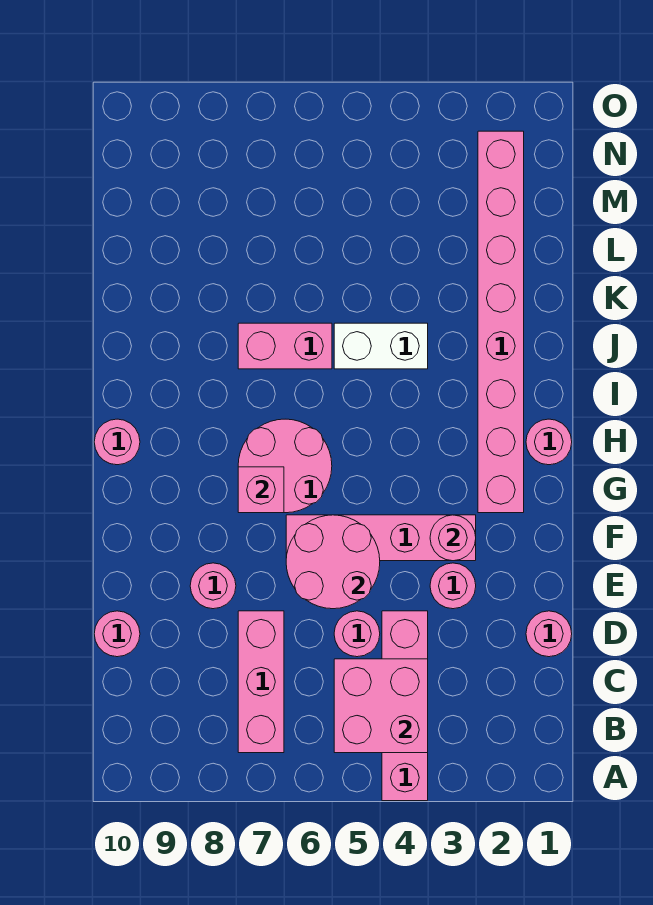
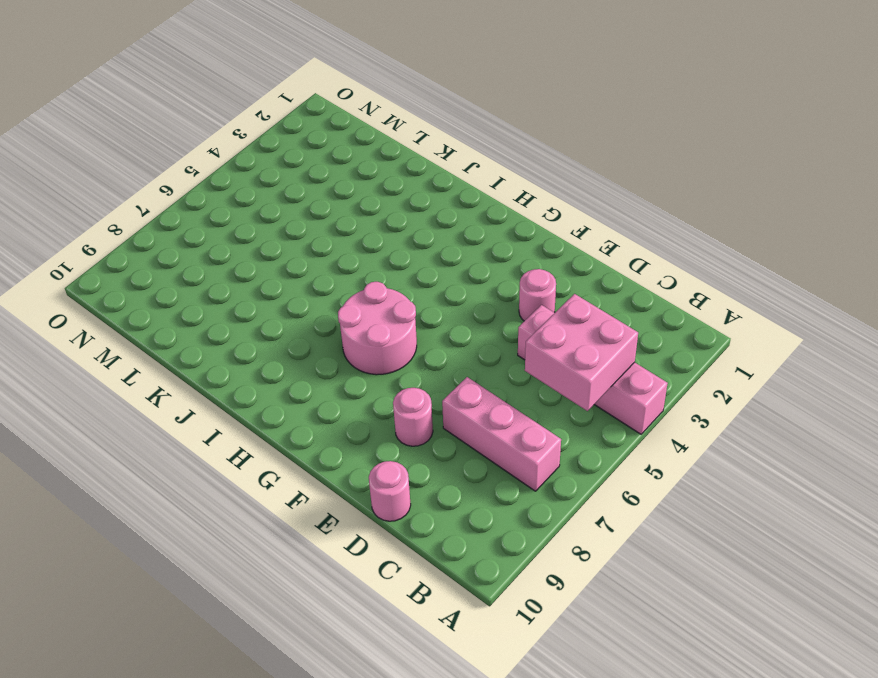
none -> pink round brick D1 level 1
none -> pink round brick D5 level 1
none -> pink brick F3:F6 level 1

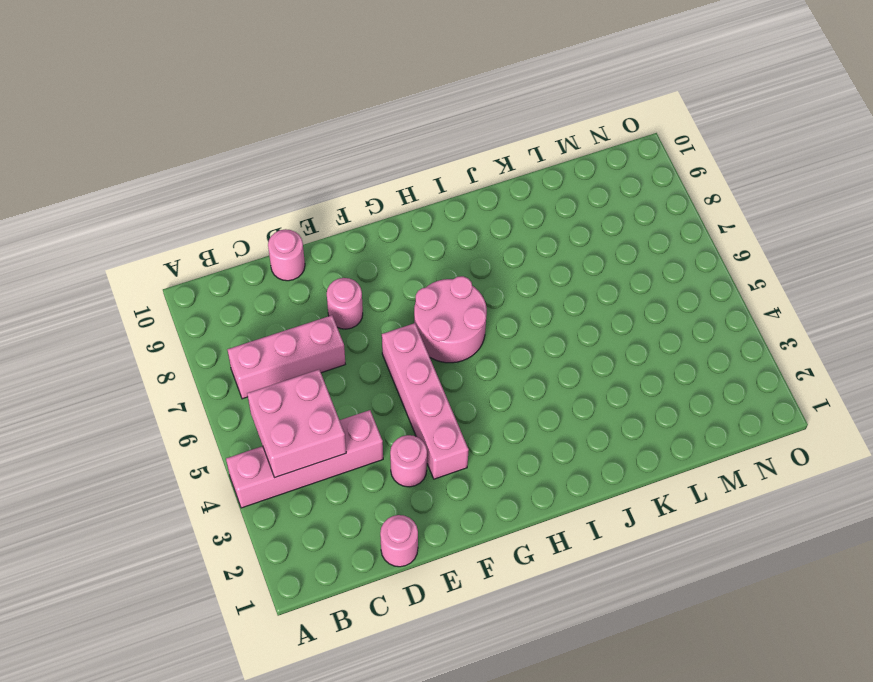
none -> pink round brick D5 level 1
none -> pink brick G2:N2 level 1
none -> pink round brick H1 level 1

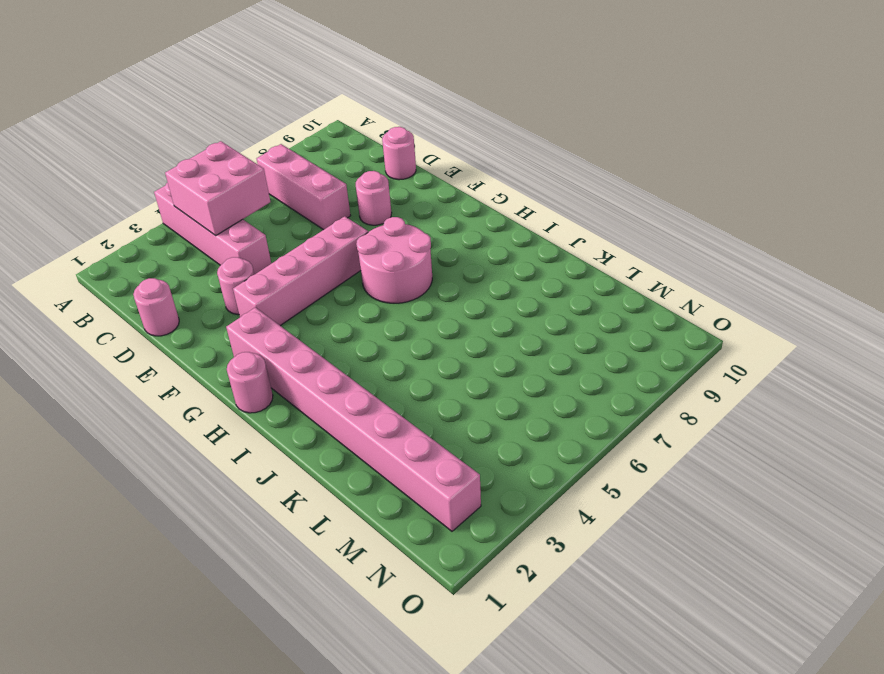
none -> pink round brick D5 level 1
none -> pink round brick H10 level 1
none -> white brick J4:J5 level 1

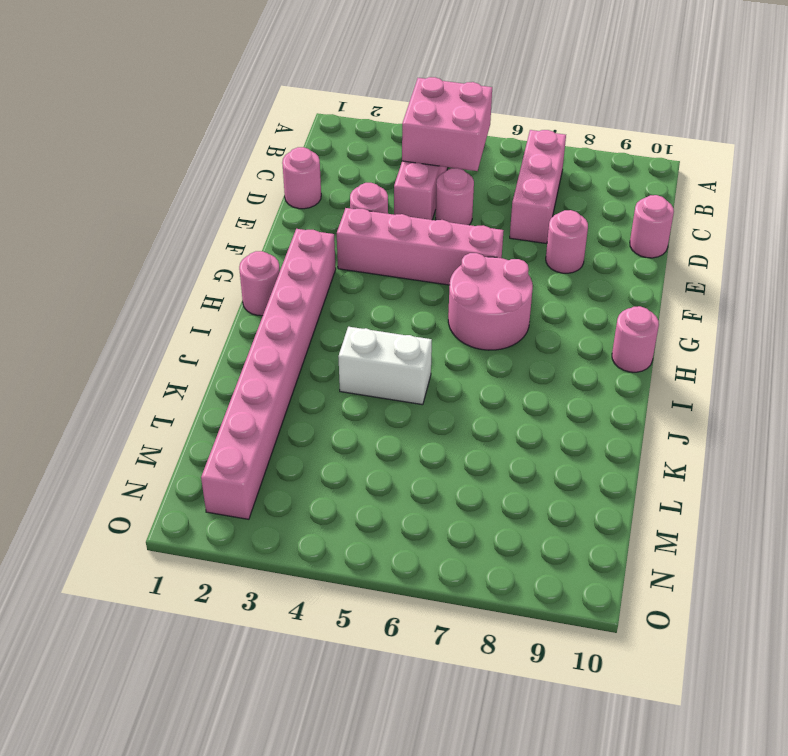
none -> pink brick J6:J7 level 1
none -> pink round brick E5:F6 level 2
none -> pink round brick F3 level 2

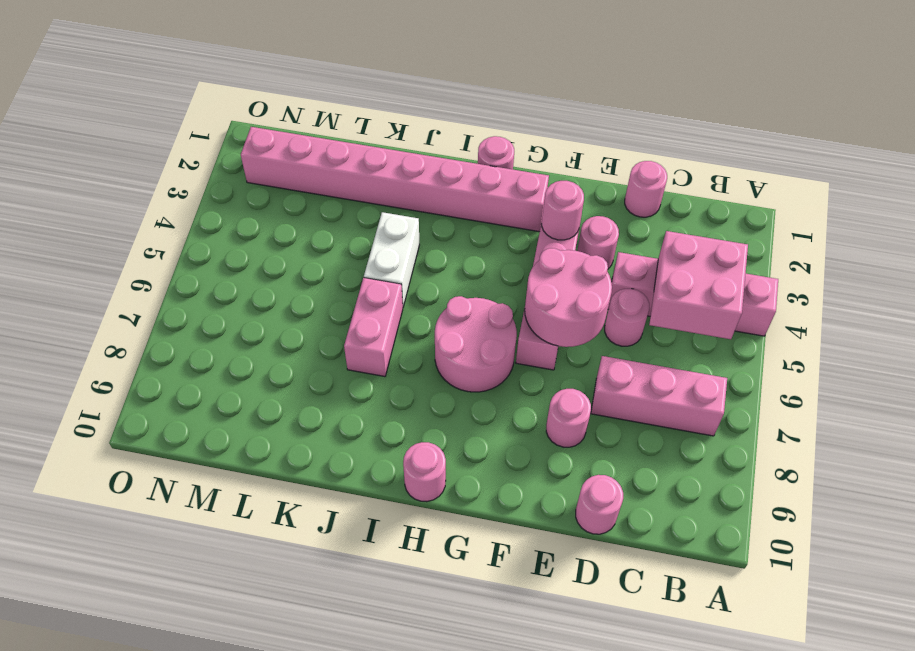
none -> pink brick G7 level 2

